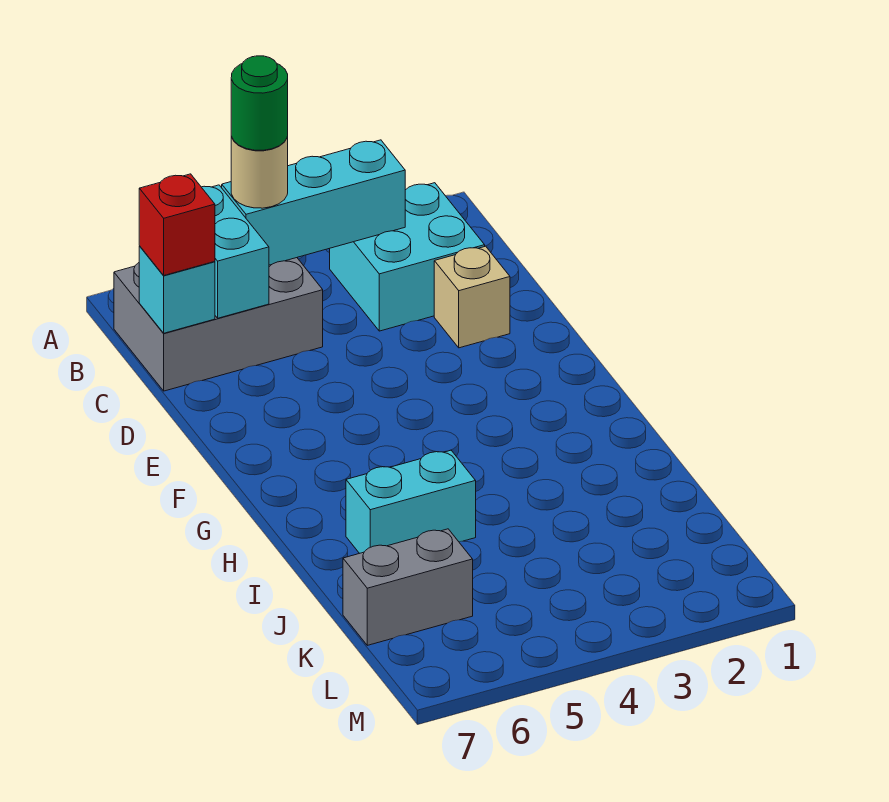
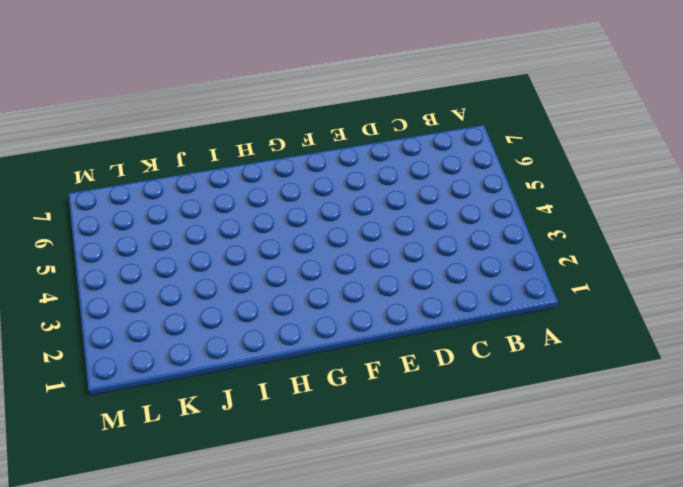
none -> cyan brick B2:C3 level 1
none -> grey brick B5:C7 level 1

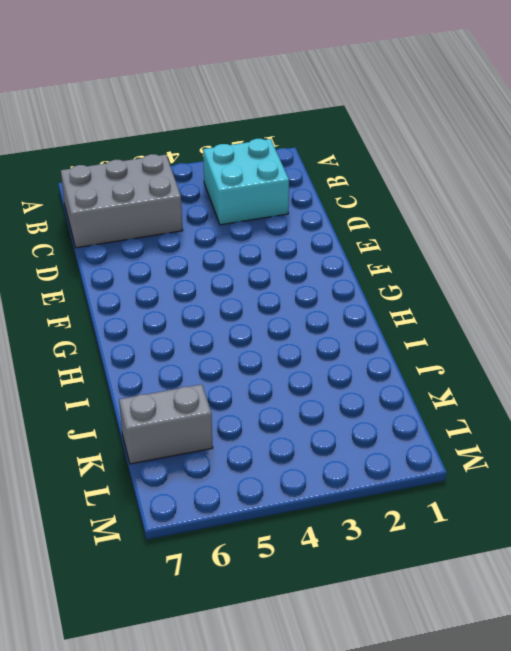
none -> tan brick D2 level 1
none -> cyan brick I5:I6 level 1

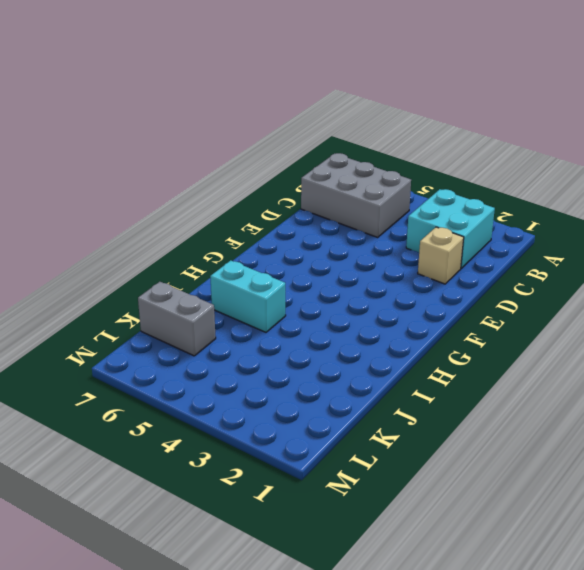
none -> cyan brick B3:B5 level 2
none -> cyan brick B6:C6 level 2

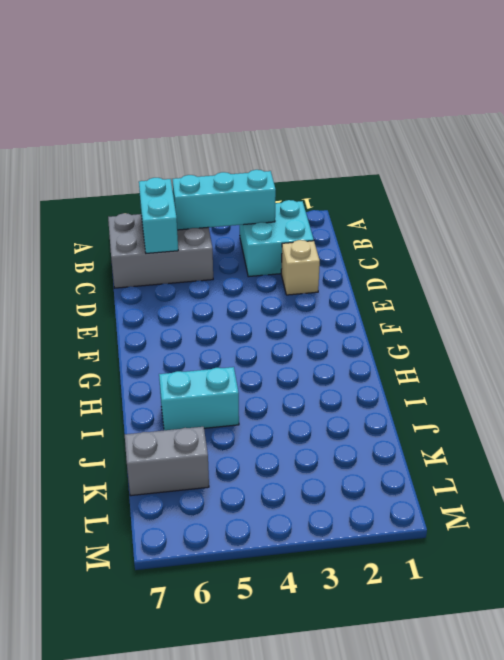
none -> cyan brick C7 level 2
none -> tan round brick B5 level 3

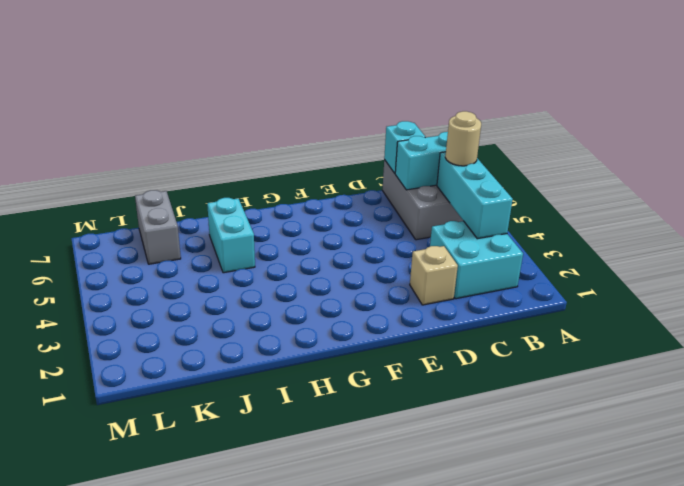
none -> red brick C7 level 3
none -> green round brick B5 level 4

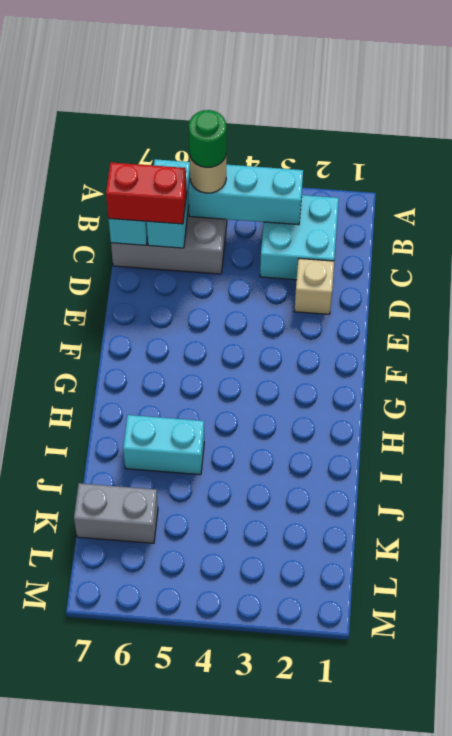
red brick C6:C7 level 3 -> red brick C7 level 3

